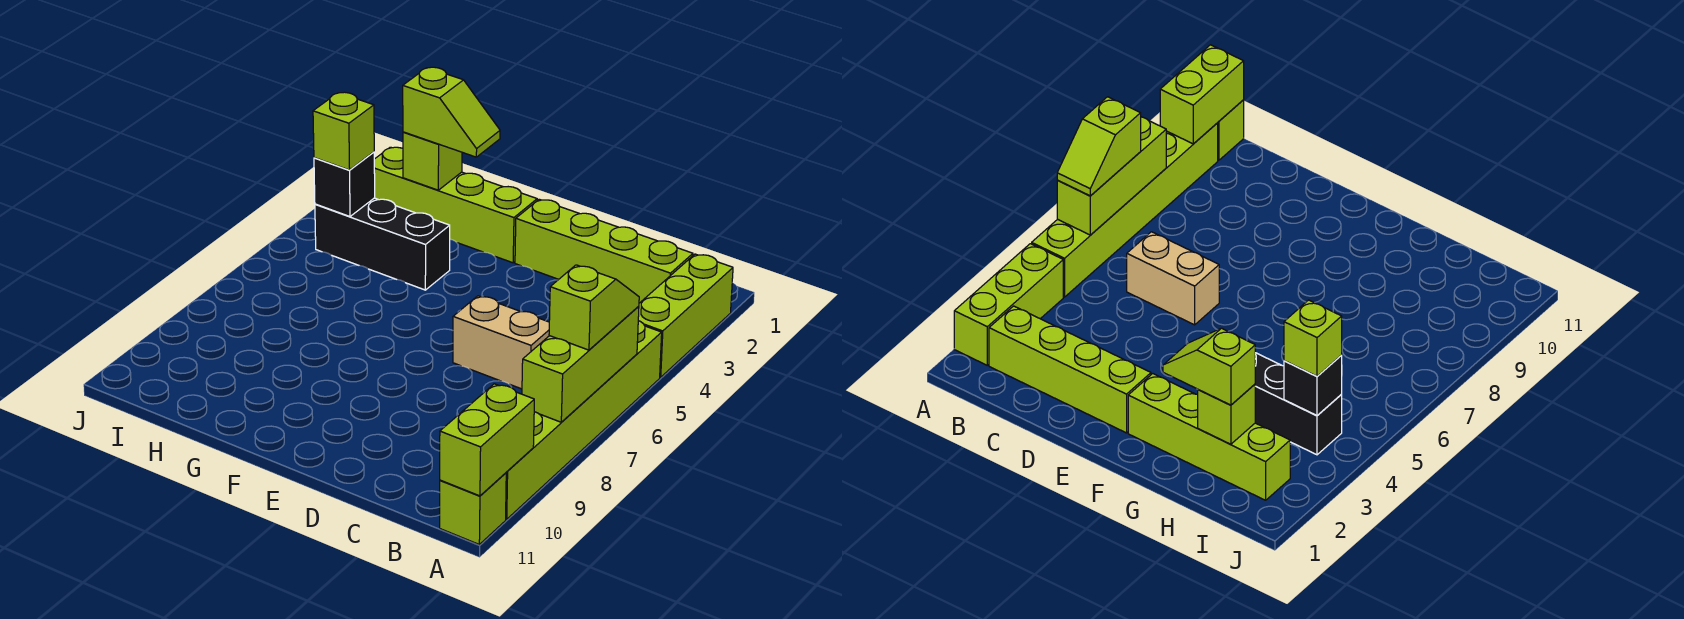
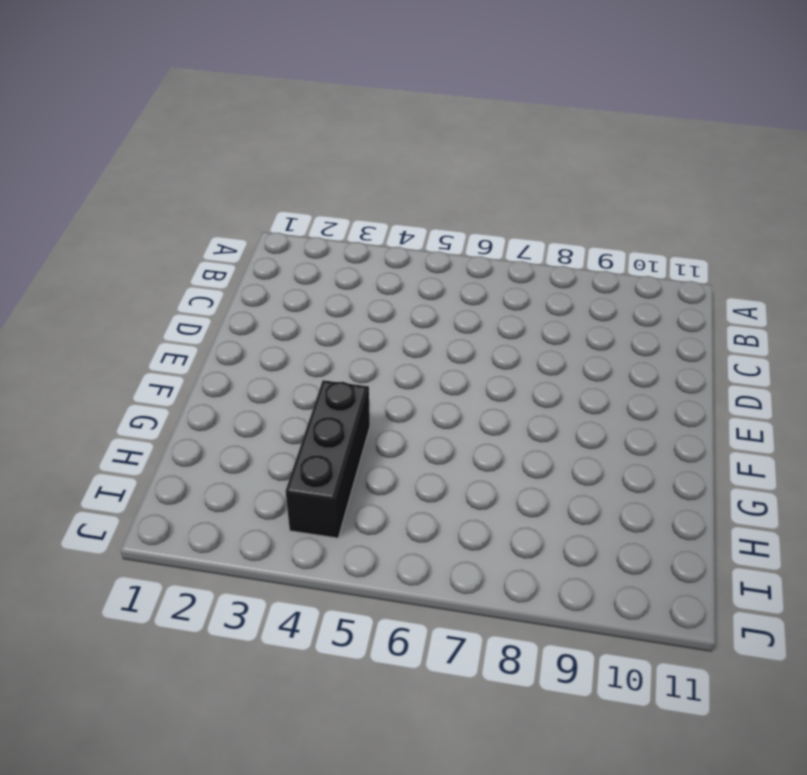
none -> lime brick A2:A4 level 1
none -> lime brick A5:A10 level 1
none -> lime brick A11 level 1

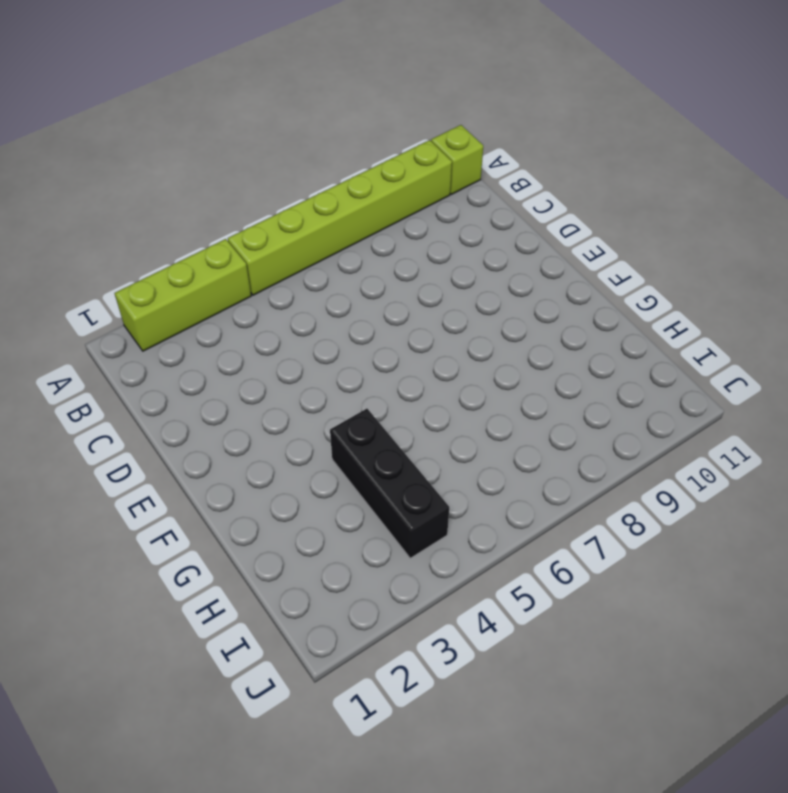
none -> lime brick B2:E2 level 1
none -> tan brick C6:D6 level 1
none -> lime brick F2:I2 level 1

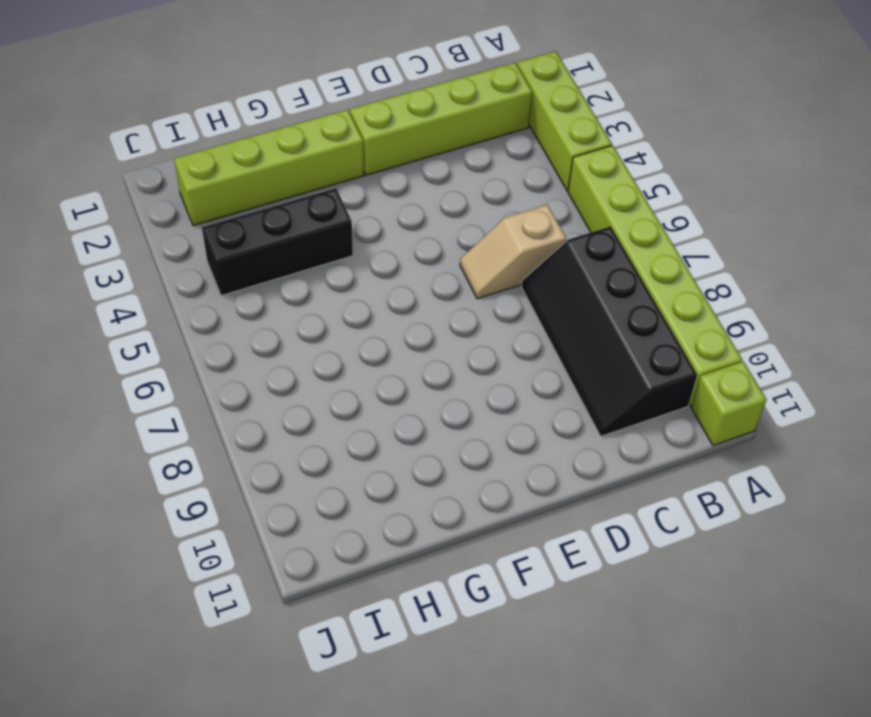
black slope B7:C10 level 1 top B -> none
tan slope C6:D6 level 1 top C -> tan brick C6:D6 level 1
none -> lime brick A6:A8 level 2
none -> lime brick A10:A11 level 2
none -> lime brick H2 level 2

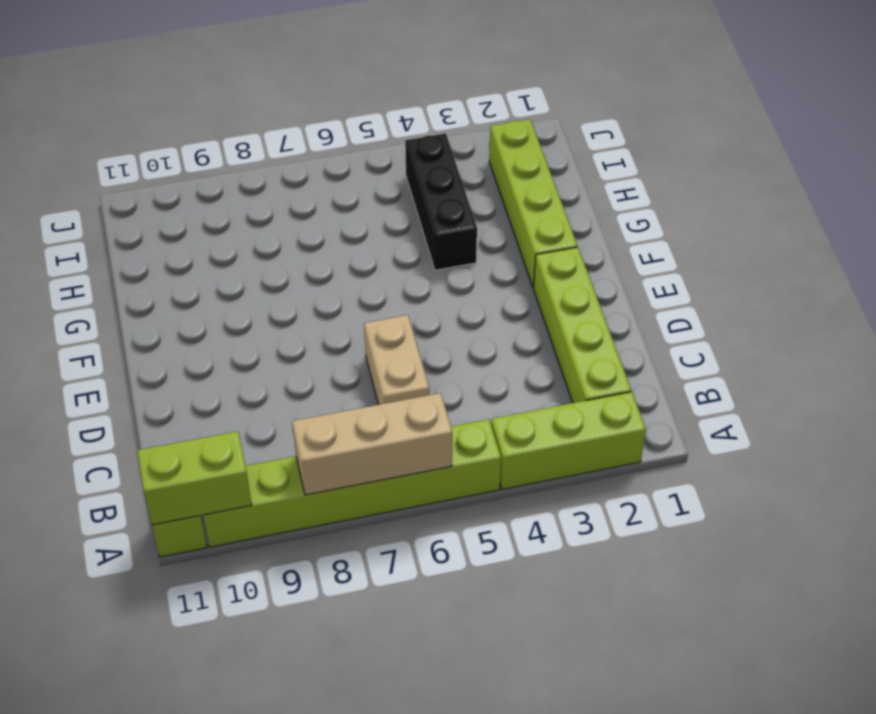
tan brick A6:A8 level 2 -> lime brick A6:A8 level 2
none -> lime brick H2 level 2
none -> black brick I4 level 2
none -> lime slope A6:A7 level 3 top 7

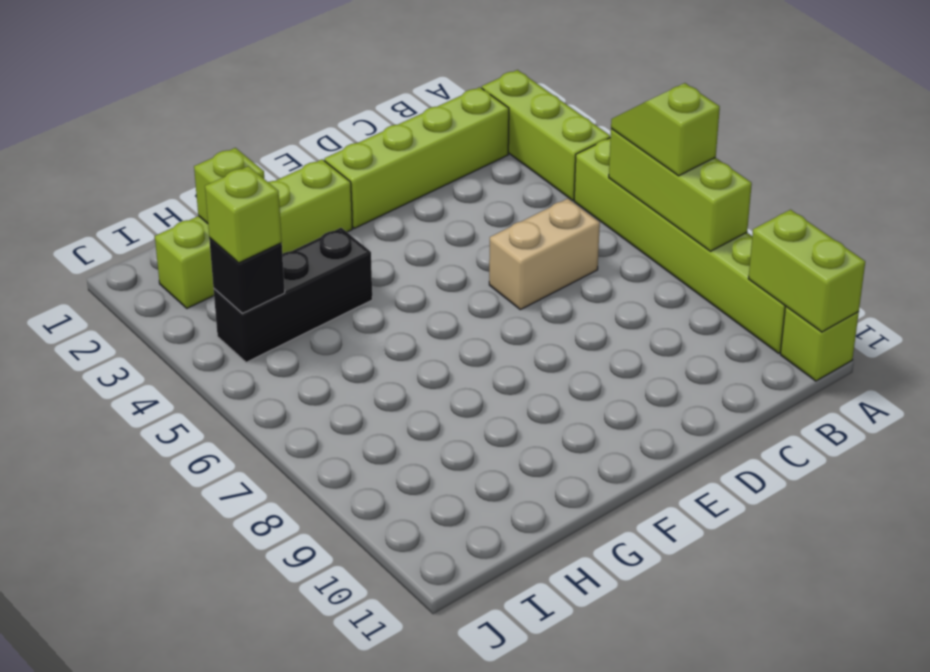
none -> lime slope G2:H2 level 3 top H

